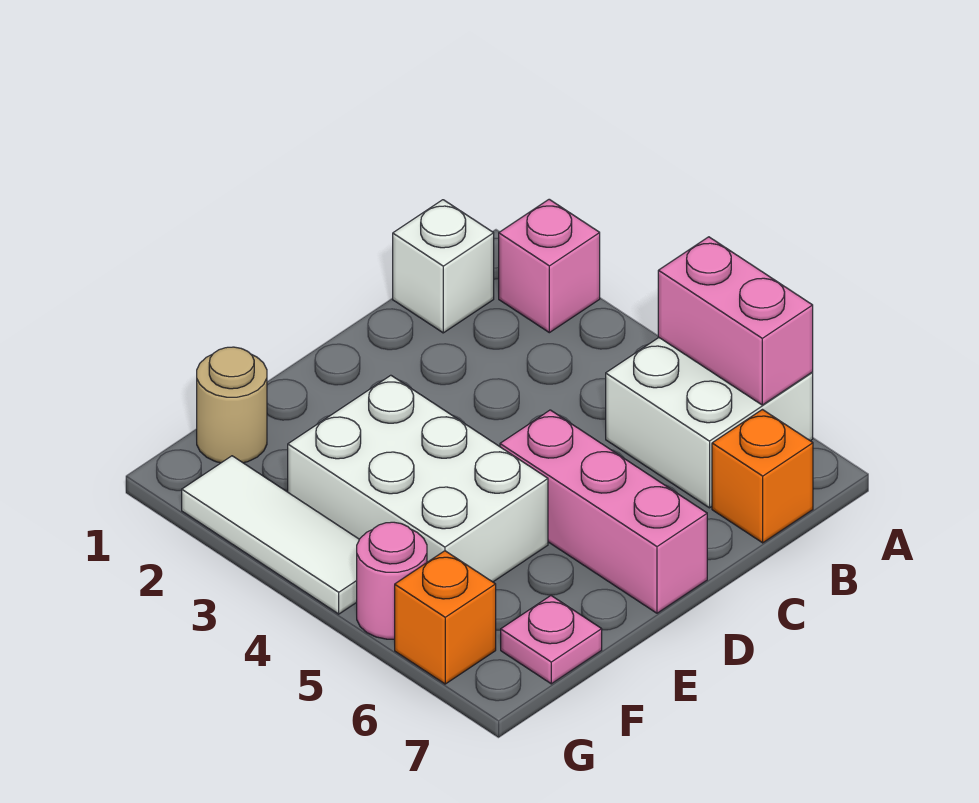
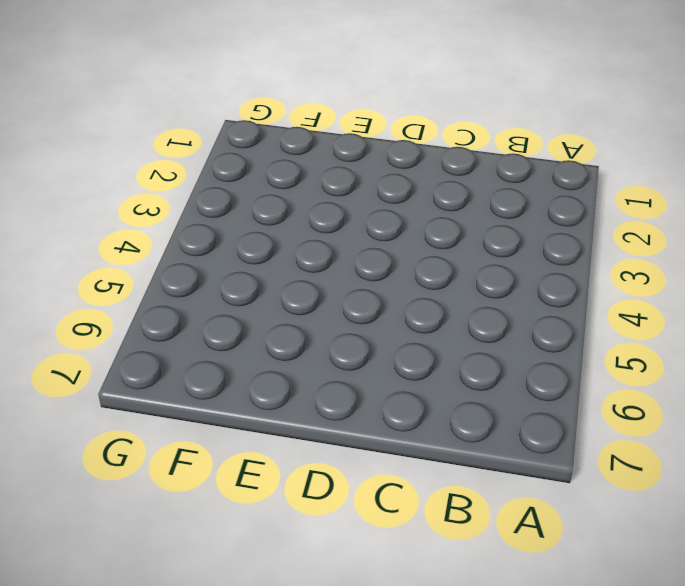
none -> pink brick A2 level 1
none -> white brick A5:B6 level 1
none -> white brick B1 level 1

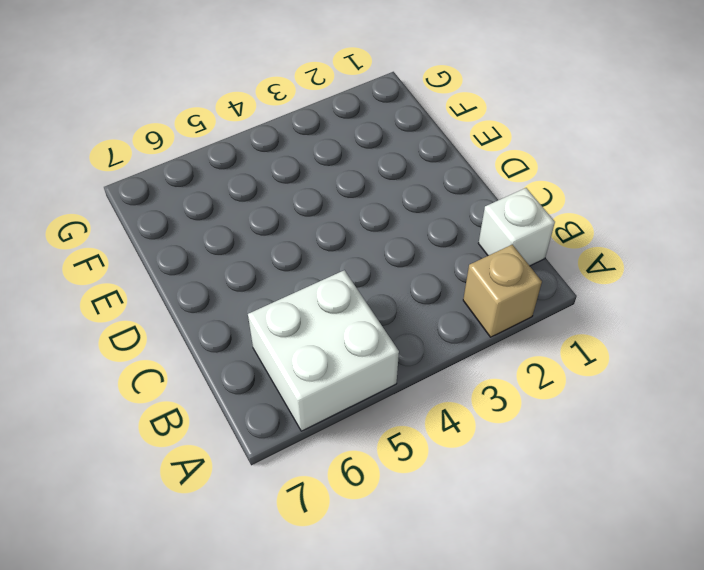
tan brick A2 level 1 -> pink brick A2 level 1
none -> orange brick B7 level 1
none -> pink brick D5:D7 level 1
none -> white brick E3:F5 level 1

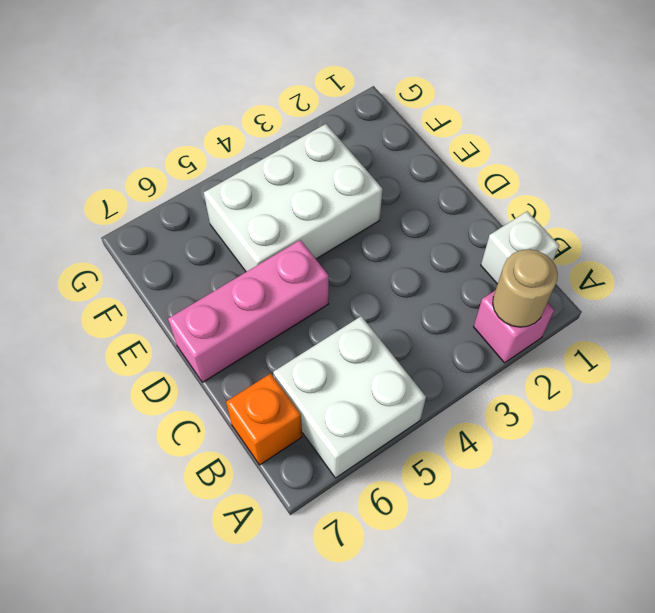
tan round brick A2 level 2 -> tan round brick F1 level 1
none -> pink plate F7 level 1
none -> white tile G2:G4 level 1
none -> pink round brick G5 level 1

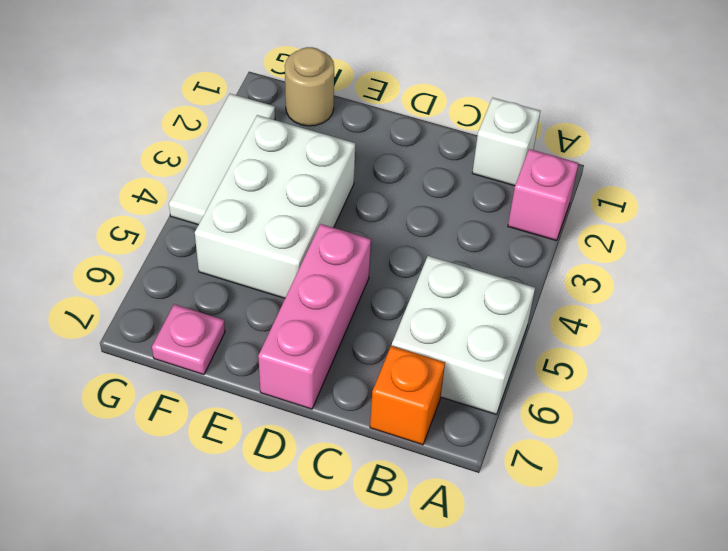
none -> pink round brick G5 level 1
none -> orange brick G6 level 1
none -> pink brick A5:A6 level 2

